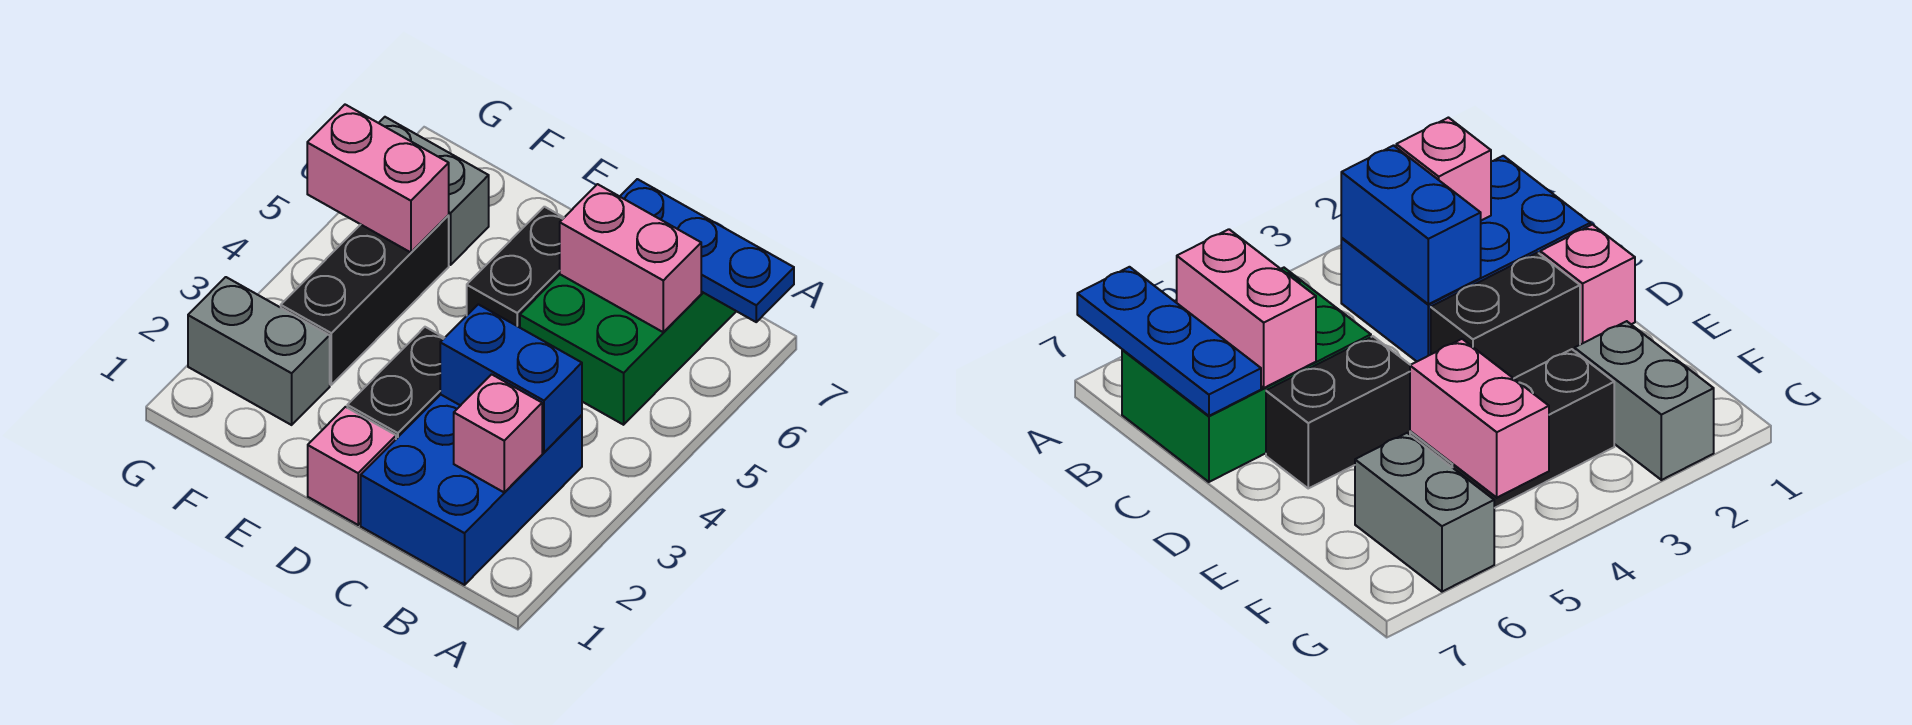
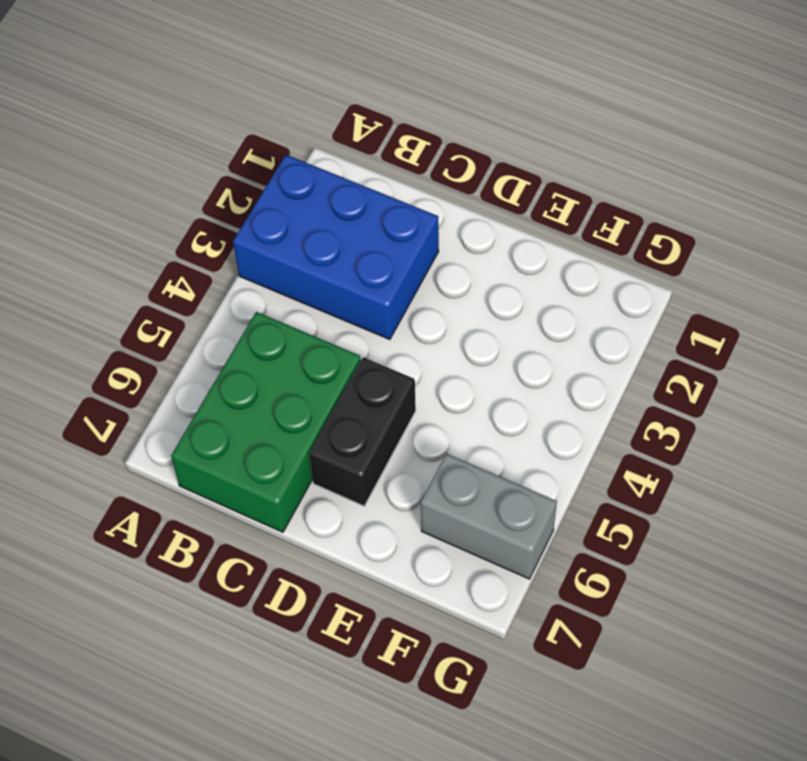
blue brick A2:C3 level 1 -> blue brick B1:C3 level 1
none -> pink brick D1 level 1
none -> black brick D2:D3 level 1
none -> grey brick F2:G2 level 1

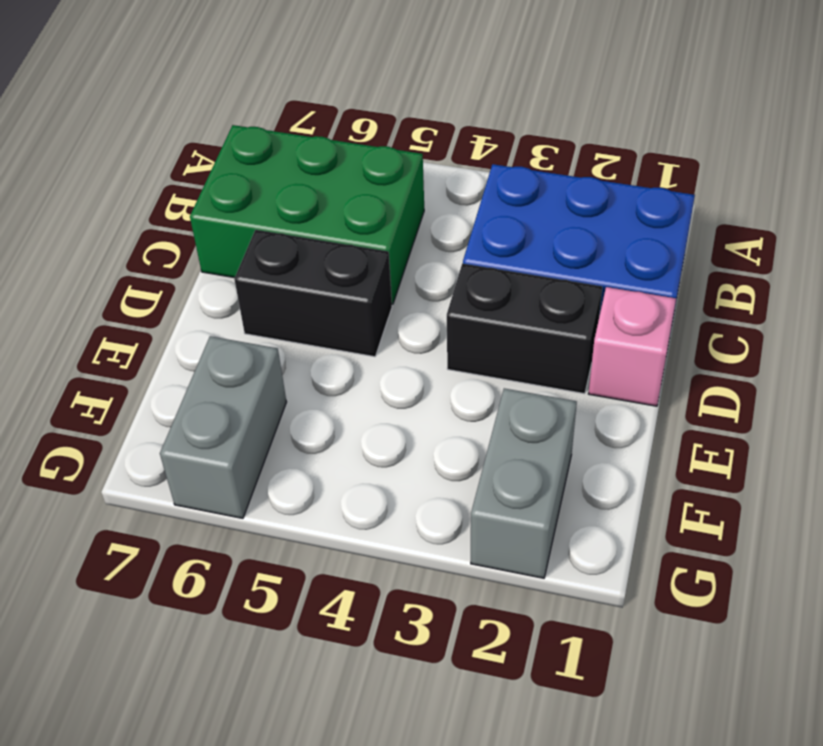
none -> black brick F3:F5 level 1
none -> blue plate A7:C7 level 2
none -> pink brick B2 level 2

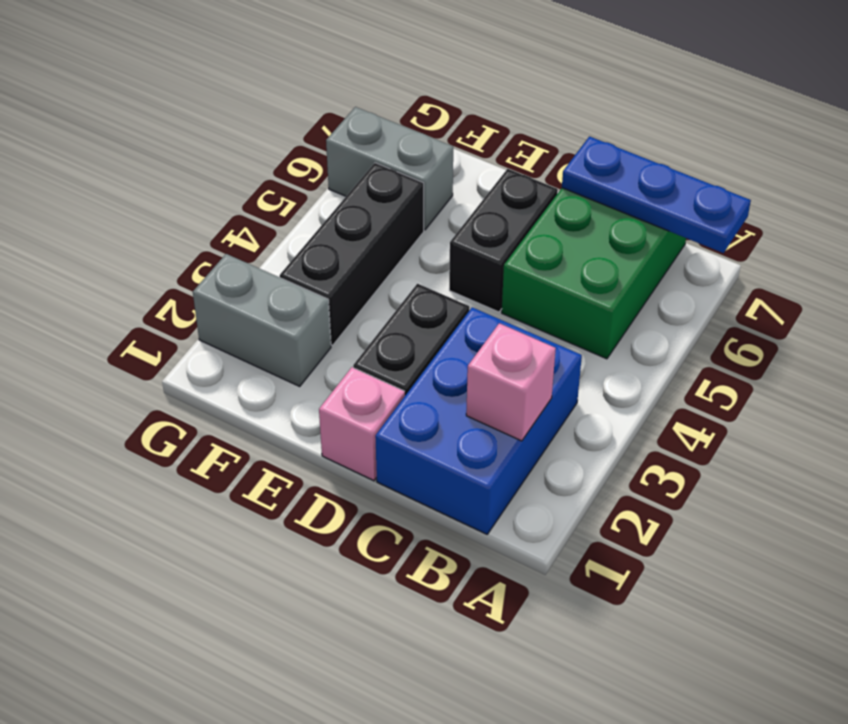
none -> blue brick B3:C3 level 2
none -> pink brick B6:C6 level 2
none -> pink brick F5:G5 level 2

